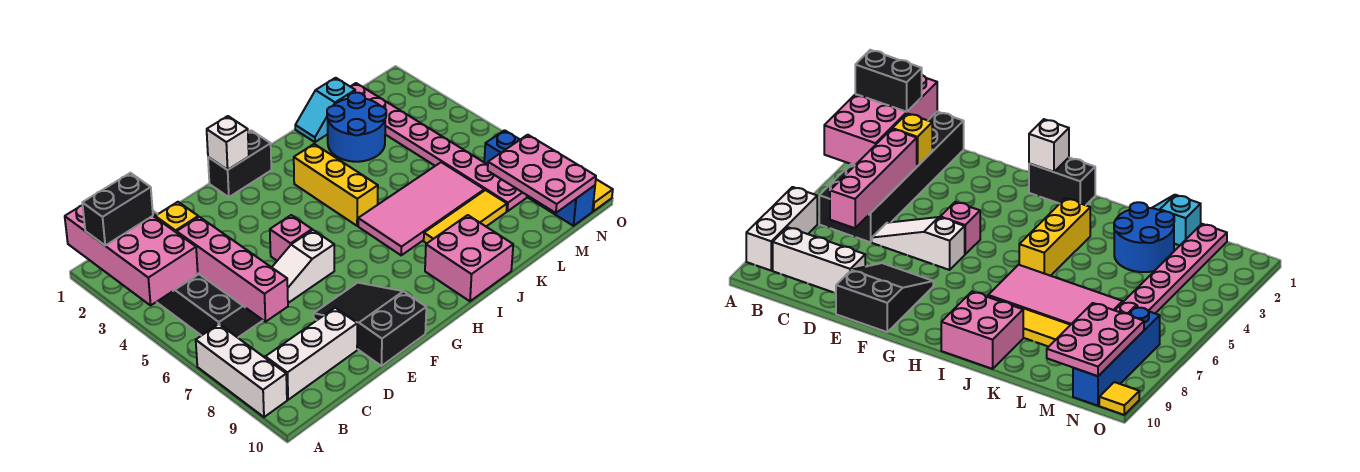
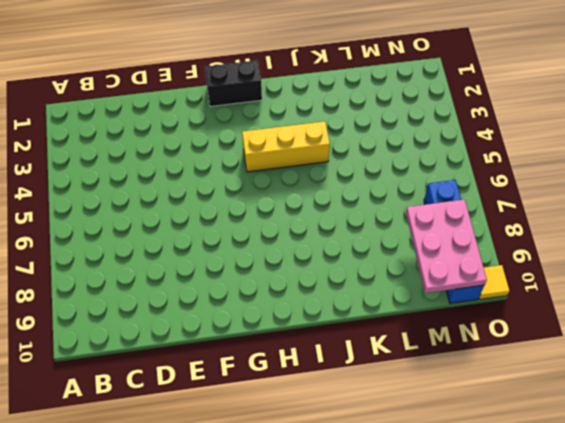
yellow brick H4:J4 level 1 -> yellow brick I3:I5 level 1
none -> white brick A7:A9 level 1
none -> black brick B1:C6 level 1
none -> white brick B9:D9 level 1

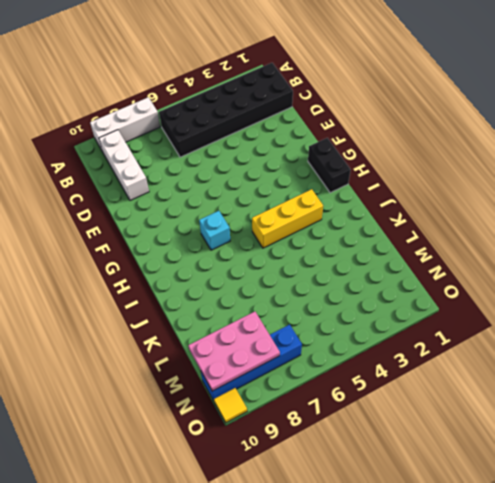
cyan brick H7 level 1 -> none
none -> white slope D6:F6 level 1 top F
none -> black slope E8:F10 level 1 top 10
none -> pink brick F5 level 1

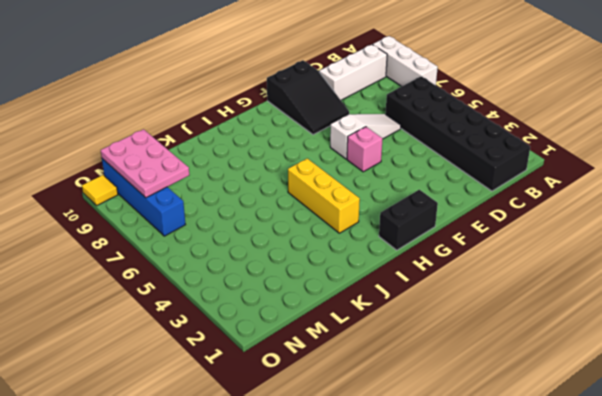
none -> pink tile I6:L7 level 1
none -> pink brick I9:J10 level 1
none -> yellow tile J8:L8 level 1

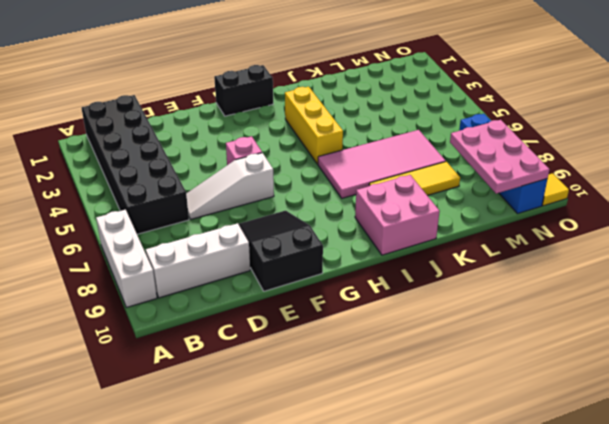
none -> cyan slope K1:L1 level 1 top L
none -> blue round brick K2:L3 level 1
none -> pink plate M1:M8 level 1

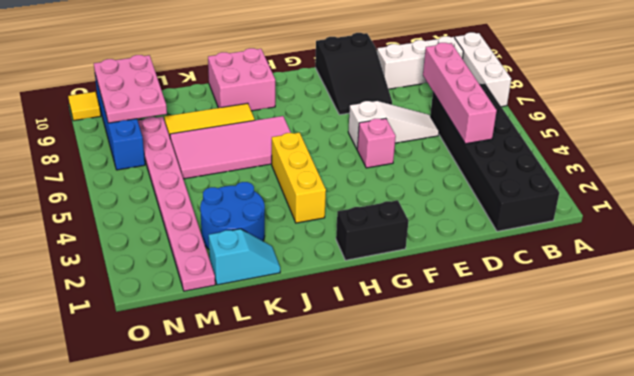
none -> pink brick A1:B4 level 2
none -> yellow brick C3 level 2
none -> white brick G1 level 2

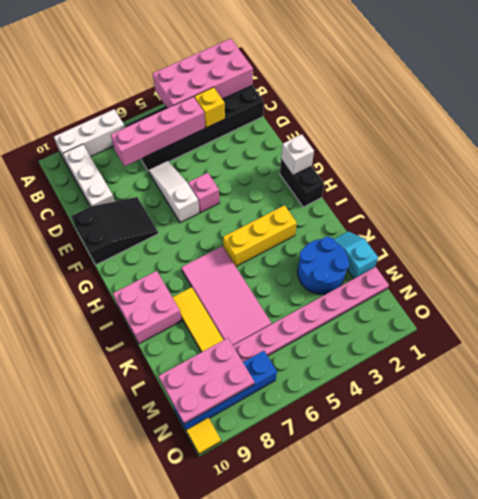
none -> black brick A2:B2 level 3

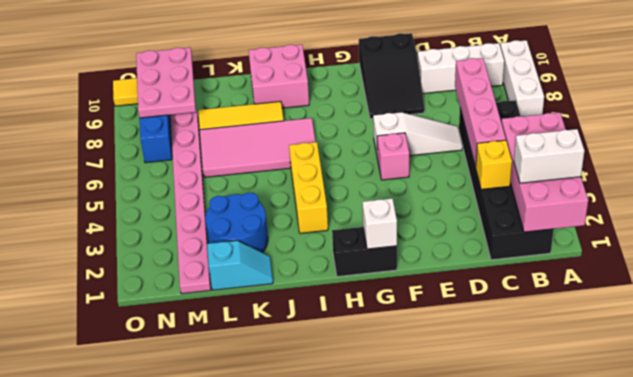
white brick A2:B2 level 3 -> black brick A2:B2 level 3

